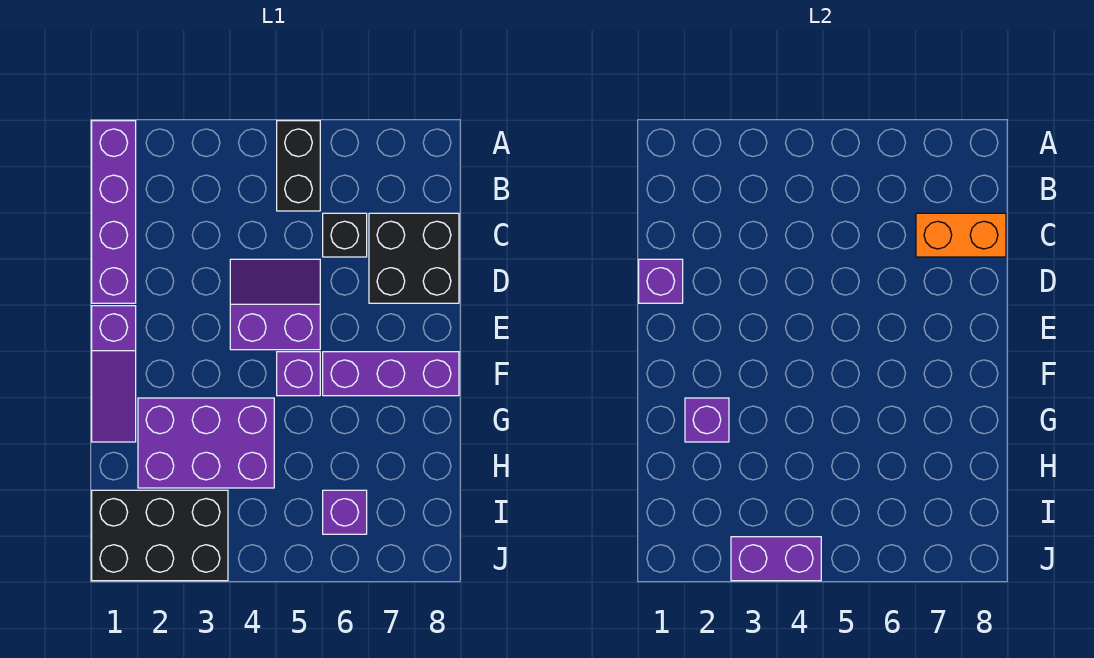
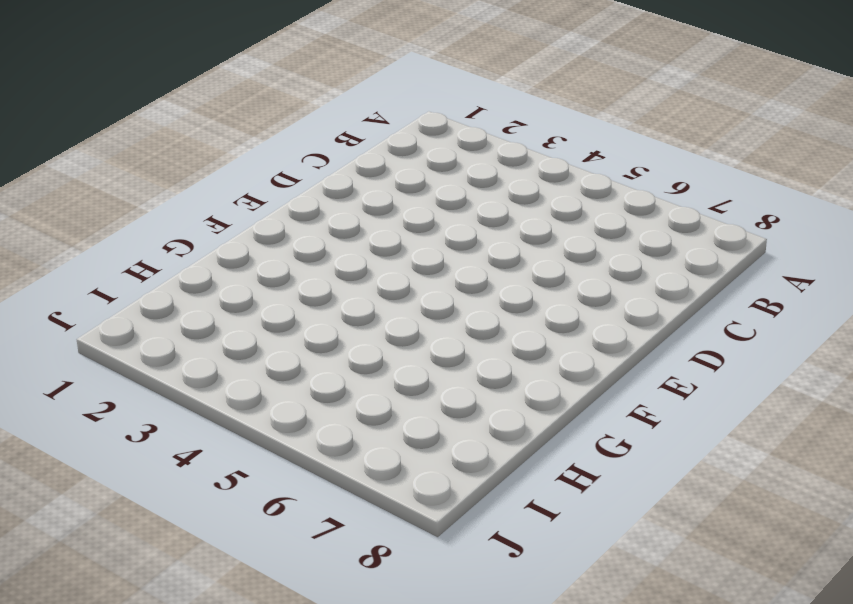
none -> purple brick A1:D1 level 1
none -> black brick A5:B5 level 1
none -> black brick C6 level 1

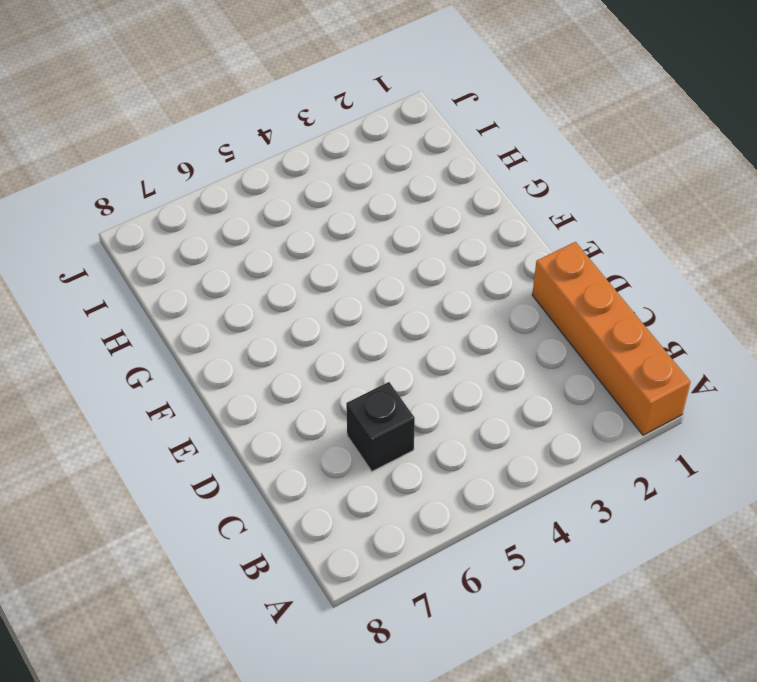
orange brick A1:D1 level 1 -> purple brick A1:D1 level 1
none -> black brick A5:B5 level 1
none -> black brick C7:D8 level 1
none -> purple slope D4:E5 level 1 top E

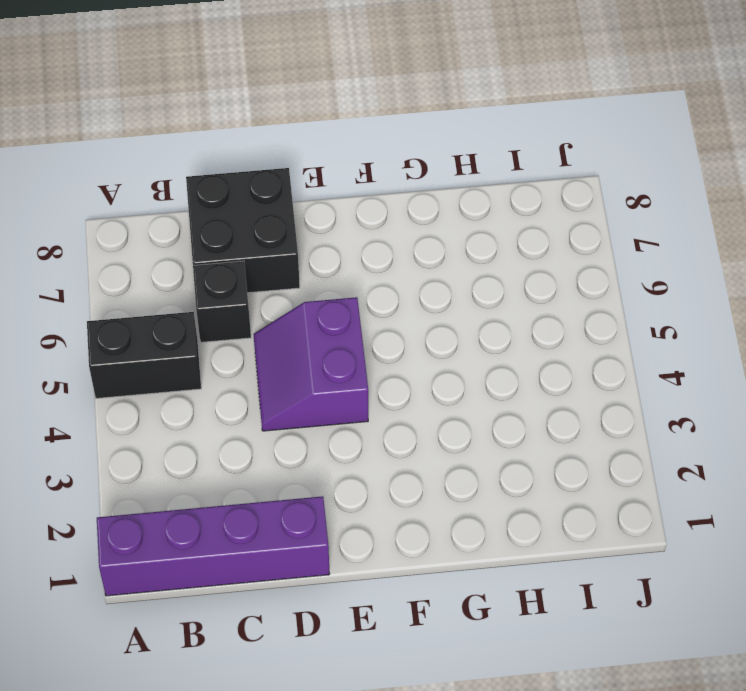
none -> purple slope E1:G1 level 1 top E
none -> purple brick F5 level 1
none -> purple brick F6:F8 level 1

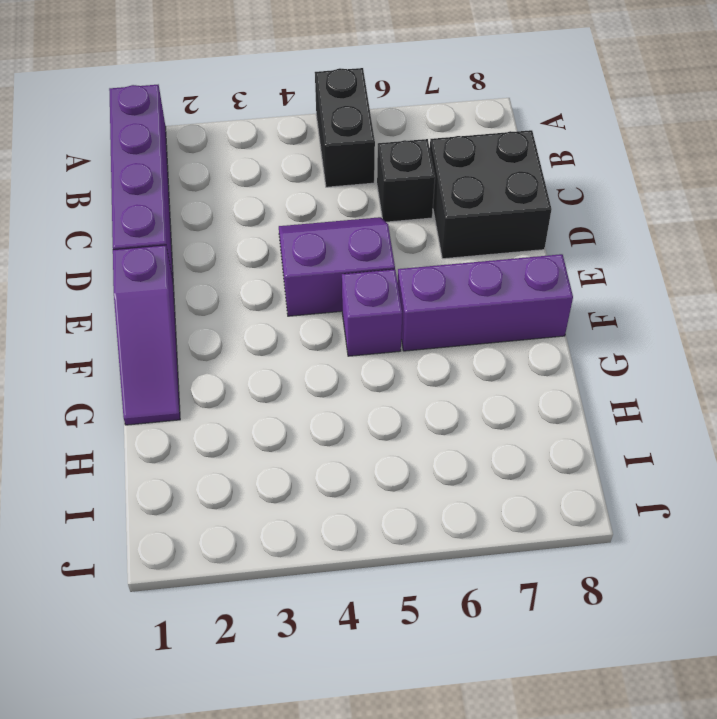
none -> purple brick G2:H4 level 1
none -> black brick I1:J3 level 1
none -> purple brick I6 level 1

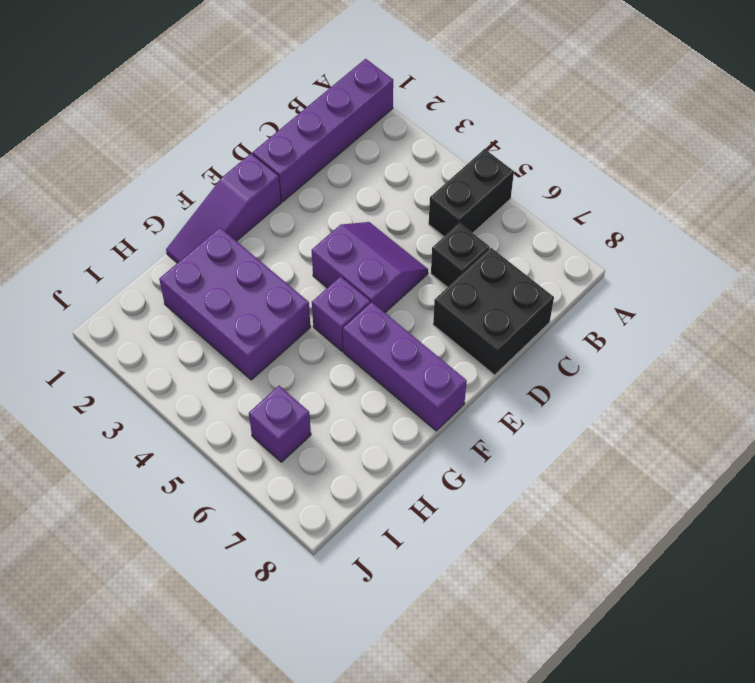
none -> black brick I1:J3 level 1
none -> orange brick C7:C8 level 2
none -> purple brick D1 level 2

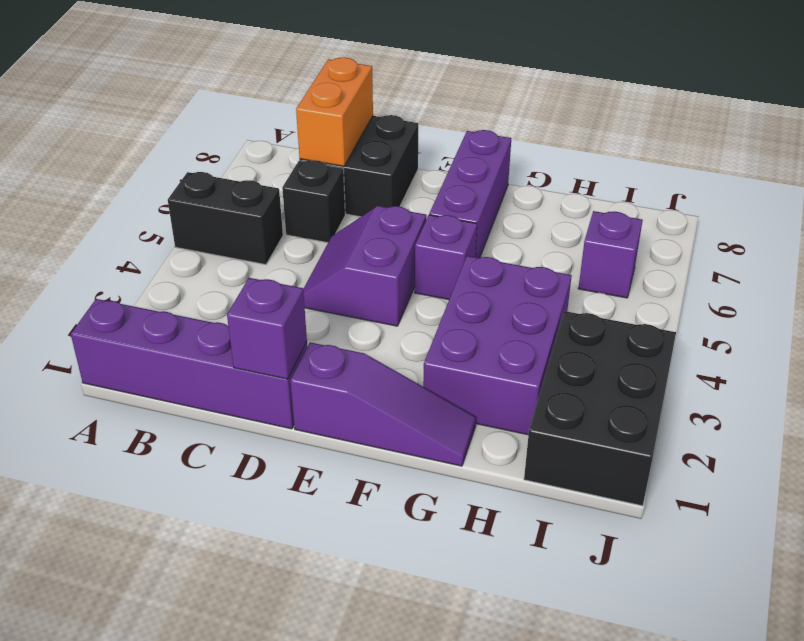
none -> purple brick G2 level 2
none -> purple brick J3:J4 level 2

